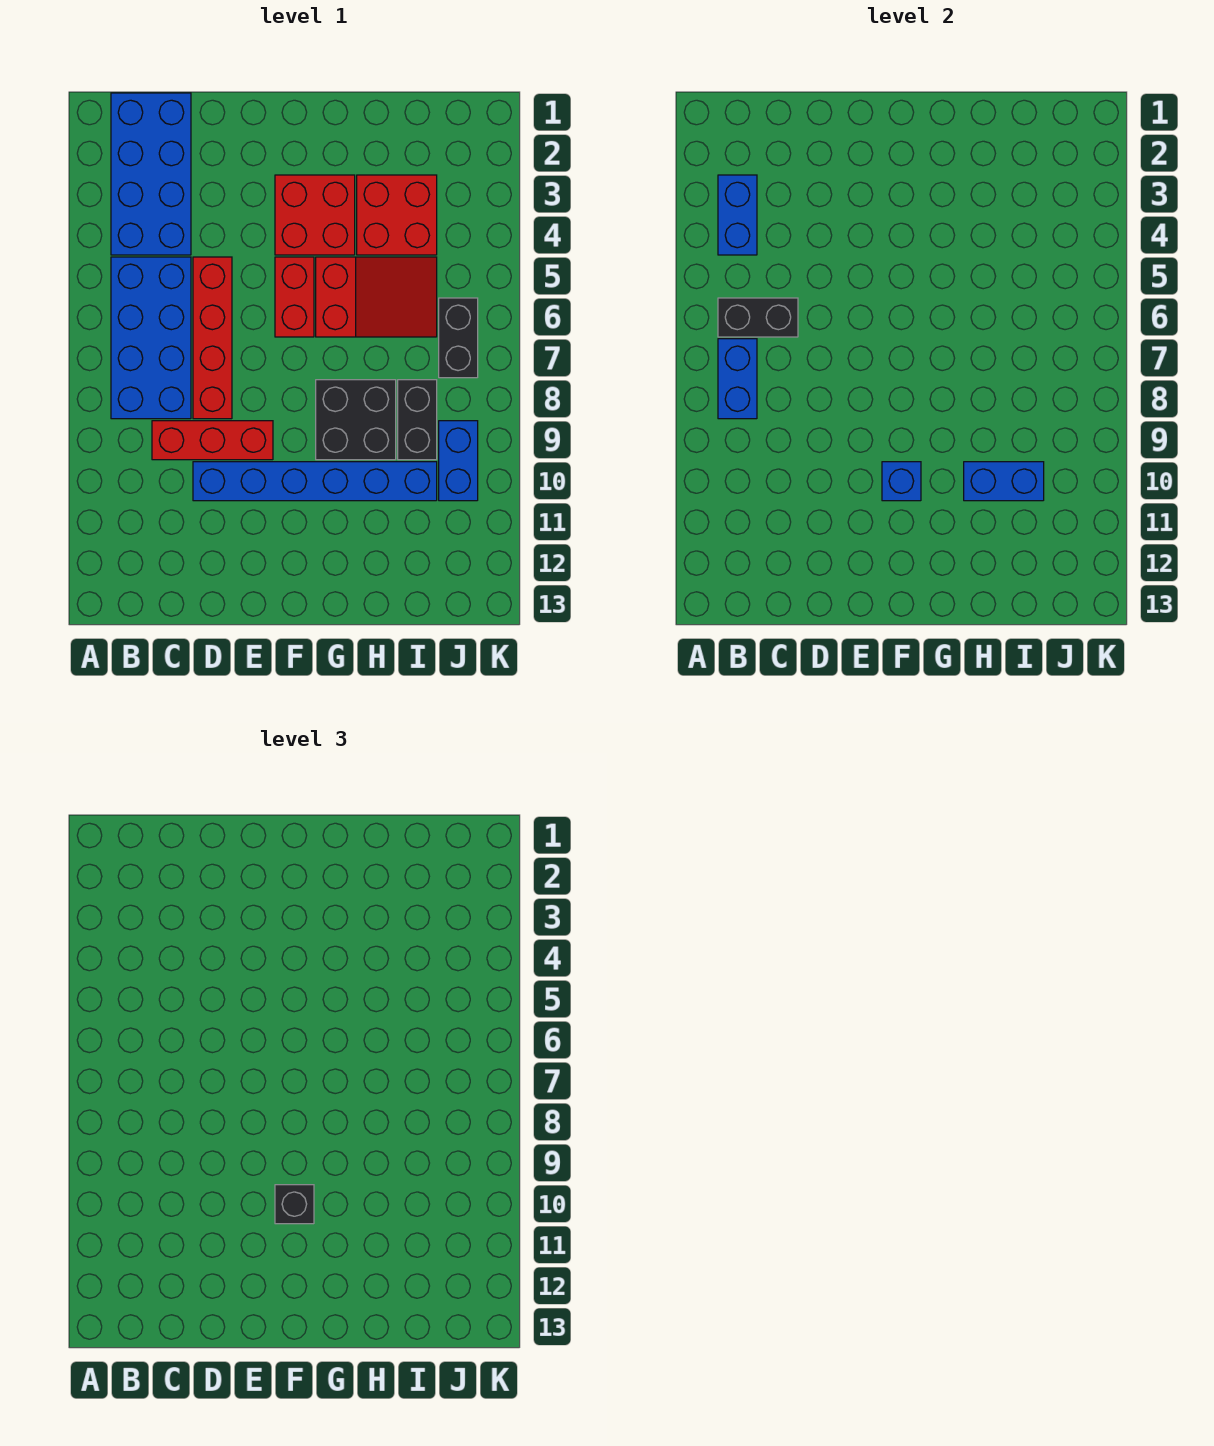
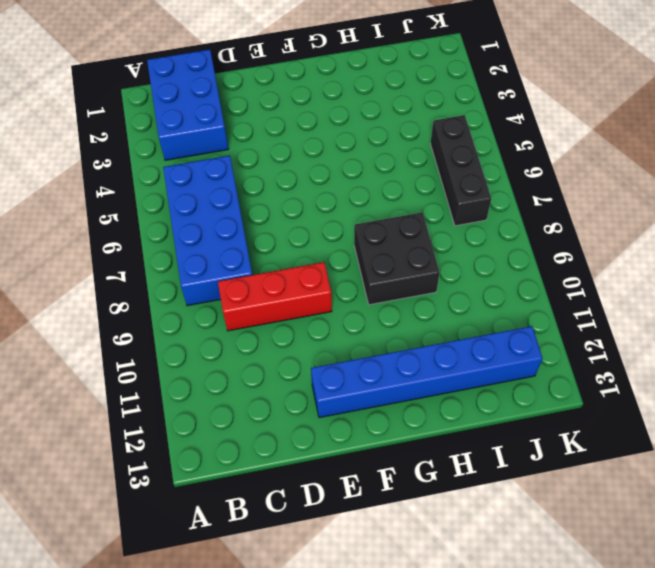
blue brick B1:C3 level 1 -> blue brick B1:C4 level 1
blue brick E12:J12 level 1 -> blue brick D10:I10 level 1
black brick J5:J7 level 1 -> black brick J6:J7 level 1
none -> red brick D5:D8 level 1
none -> red brick F3:G4 level 1
none -> red brick F5:F6 level 1

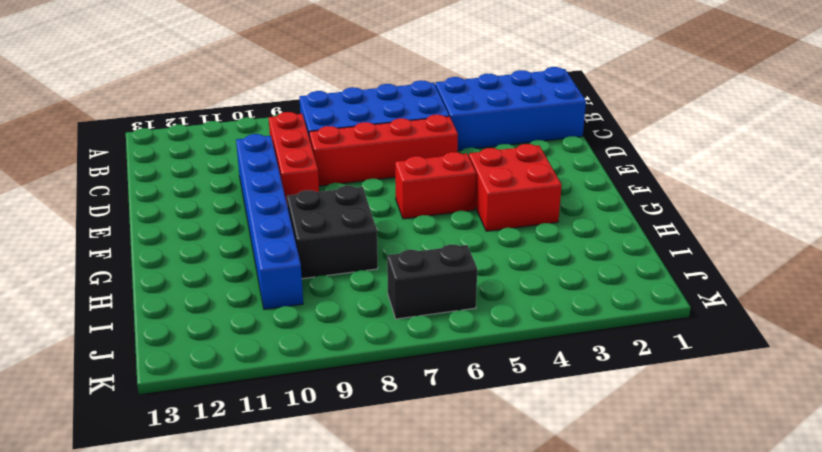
none -> red slope G5:I6 level 1 top G
none -> red brick H3:I4 level 1
none -> black brick I8:I9 level 1

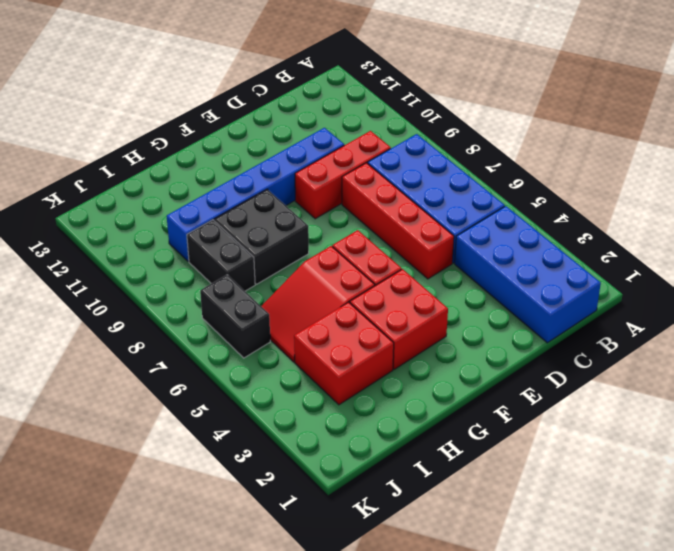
none -> blue brick J9:J10 level 1
none -> blue brick B3:B4 level 2
none -> black brick B6:C6 level 2

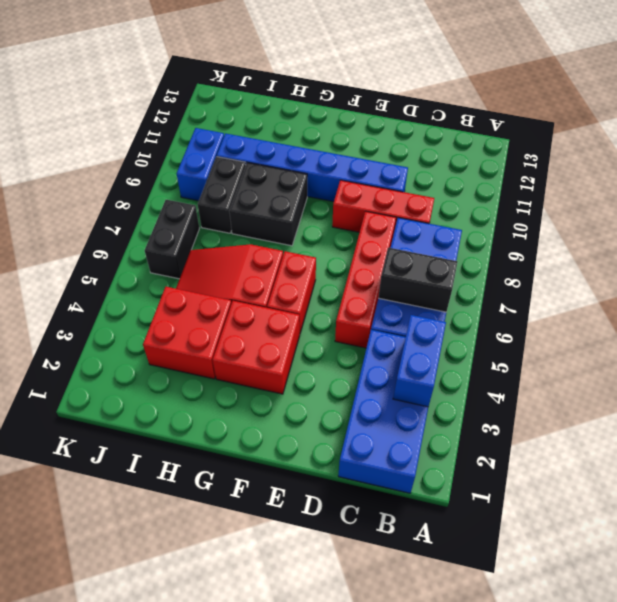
none -> blue brick B7:B8 level 2
none -> blue brick F10 level 2
none -> blue brick H10:I10 level 2

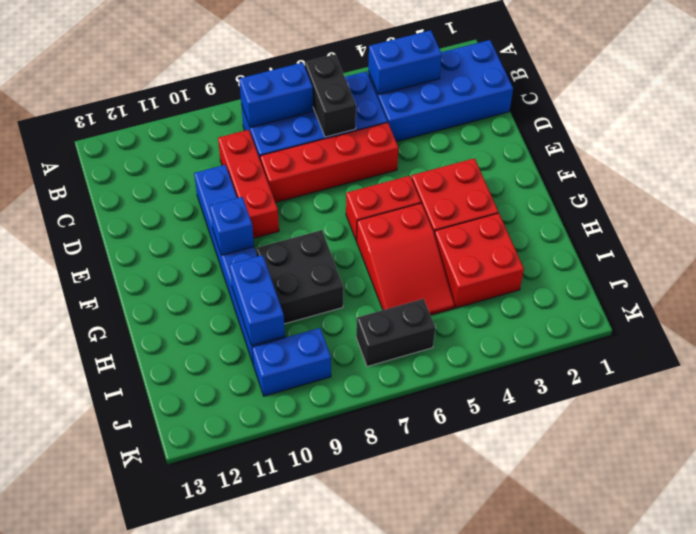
none -> black brick I8:I9 level 1
none -> black brick F10 level 3

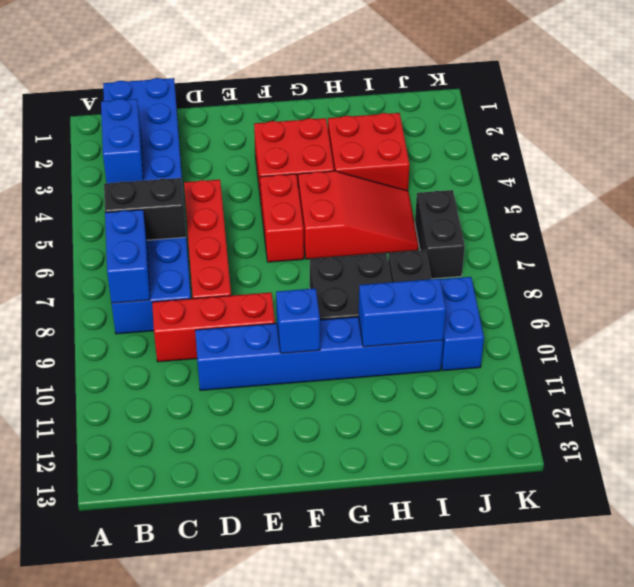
none -> black brick F10 level 3

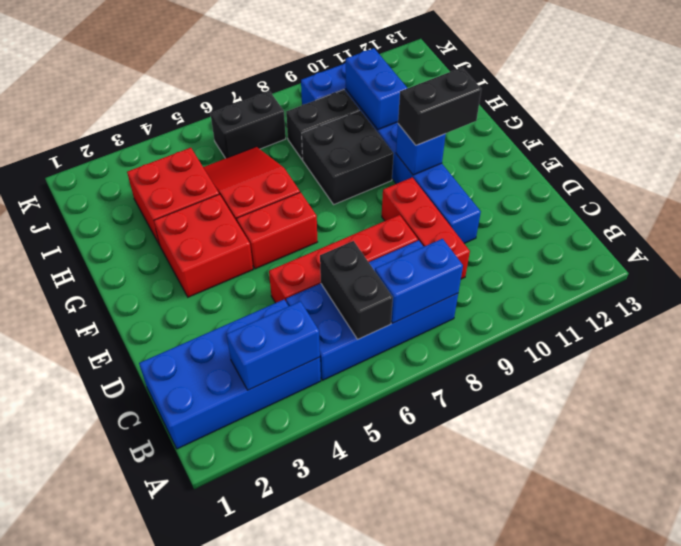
black brick F10:F11 level 3 -> black brick F10 level 3

